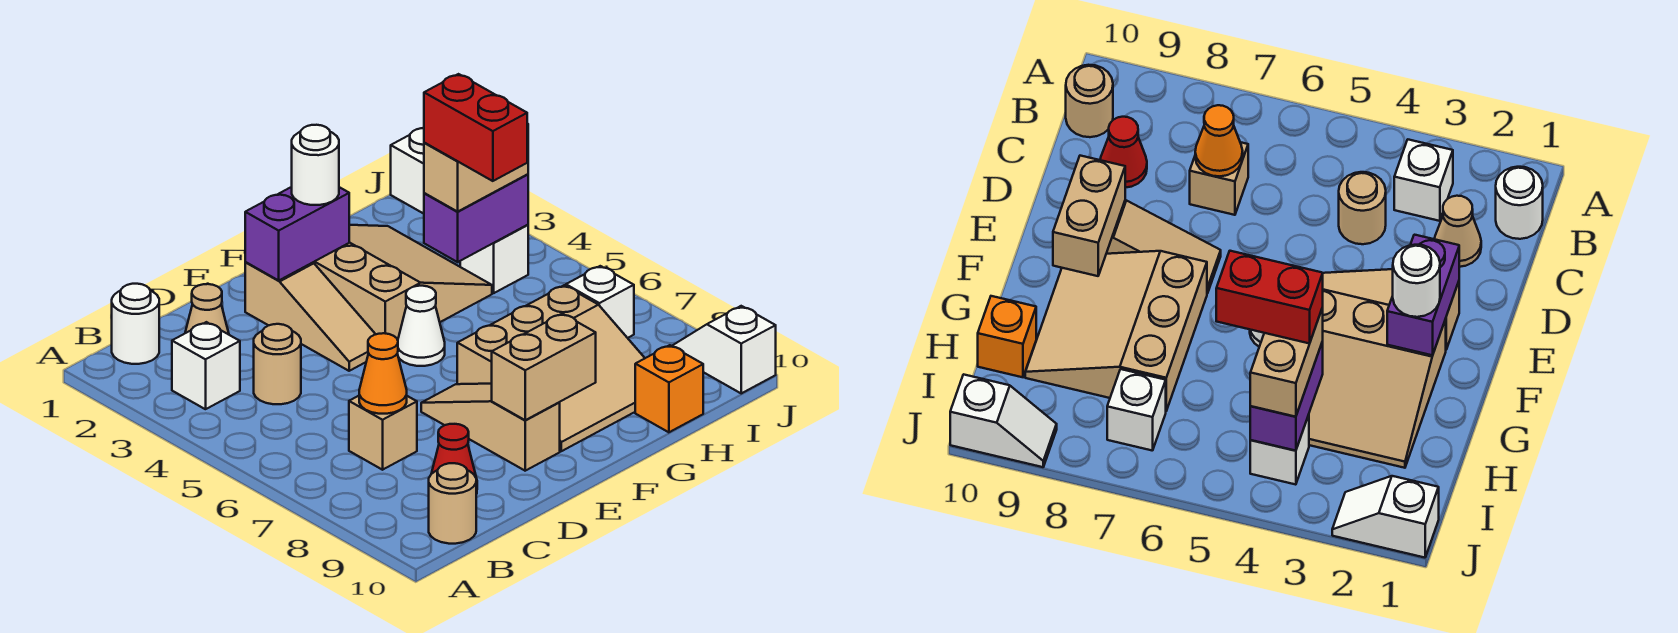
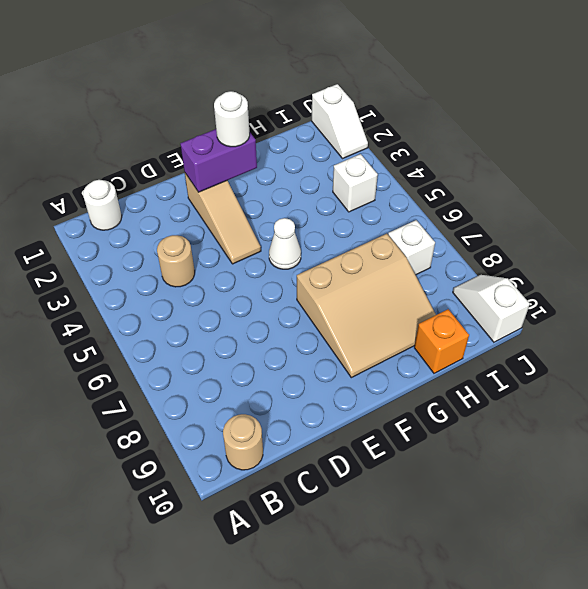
none -> white brick B3 level 1
none -> tan cone C2 level 1
none -> tan brick C7 level 1

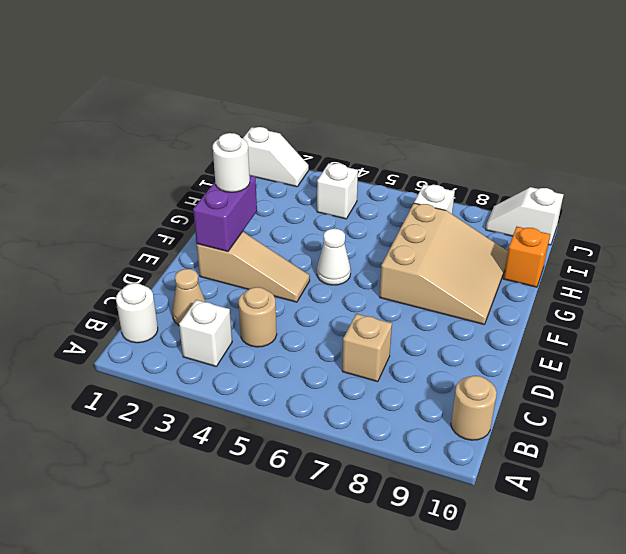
none -> red cone C9 level 1
none -> tan slope E7:E9 level 1 top 9
none -> tan slope F2:H4 level 1 top F

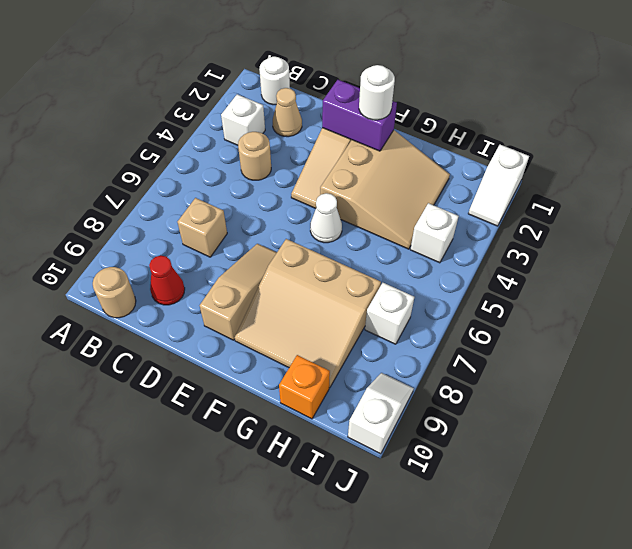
none -> orange cone C7 level 2
none -> tan brick E9:F9 level 2
none -> purple brick H4:I4 level 2

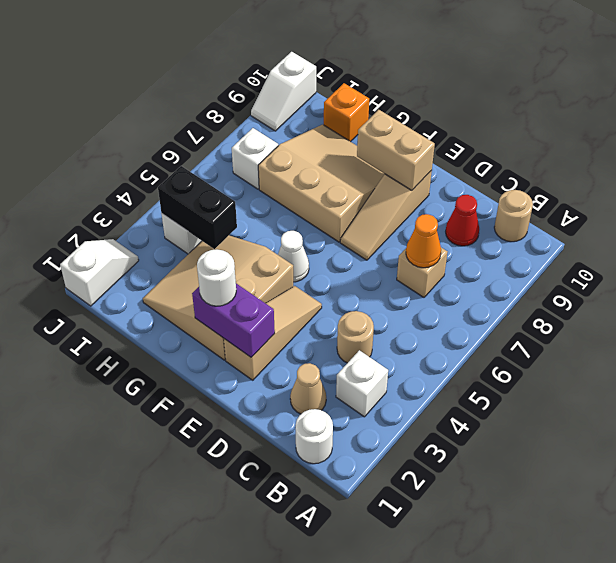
black brick H4:I4 level 2 -> purple brick H4:I4 level 2
none -> tan brick H4:I4 level 3
none -> red brick H4:H5 level 4

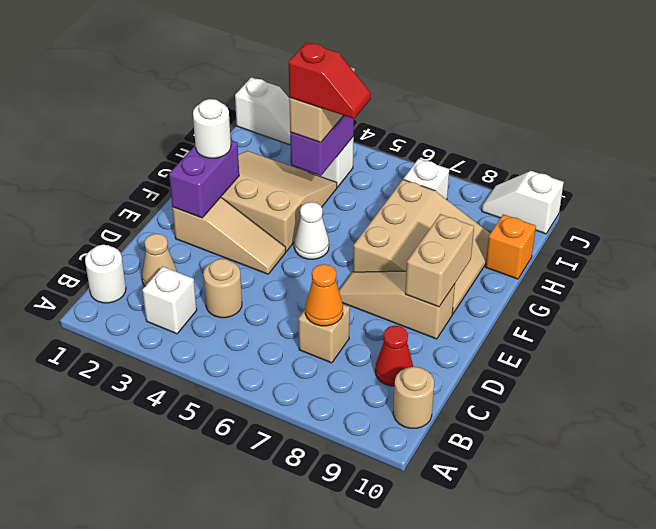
red slope H4:H5 level 4 top 4 -> red brick H4:H5 level 4

